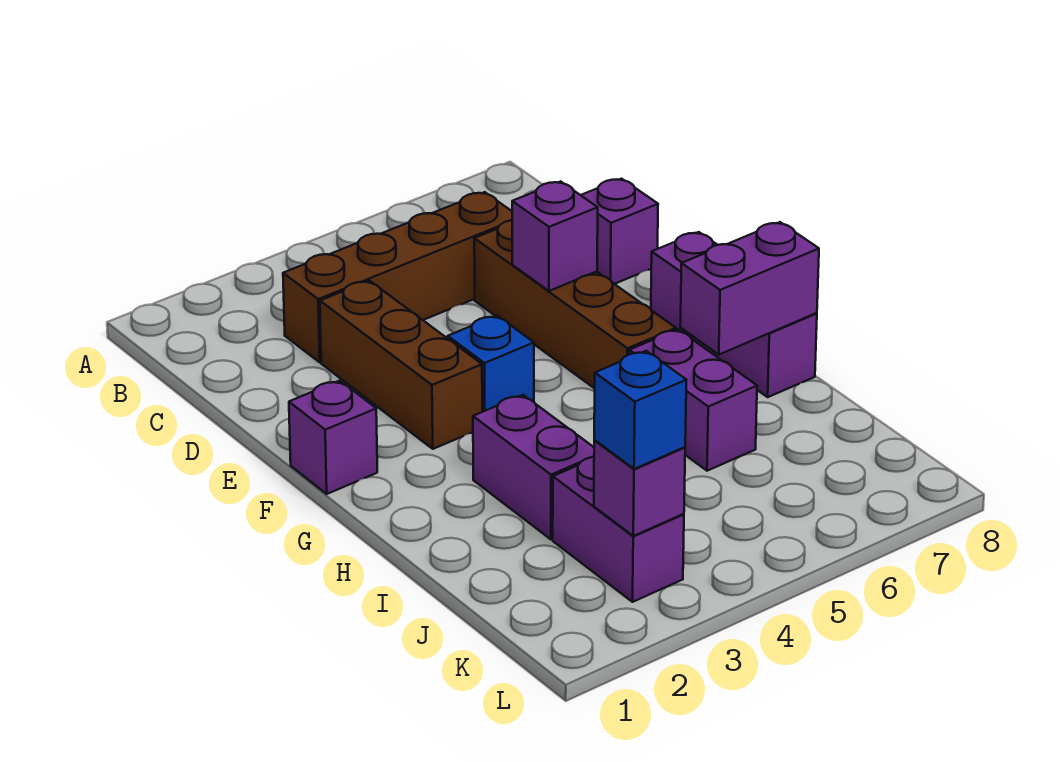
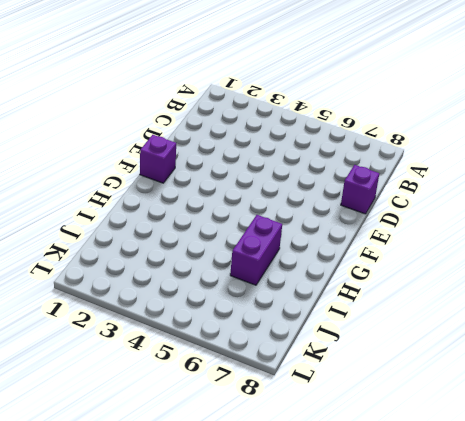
none -> brown brick C3:C6 level 1
none -> brown brick D3:F3 level 1
none -> brown brick D6:G6 level 1

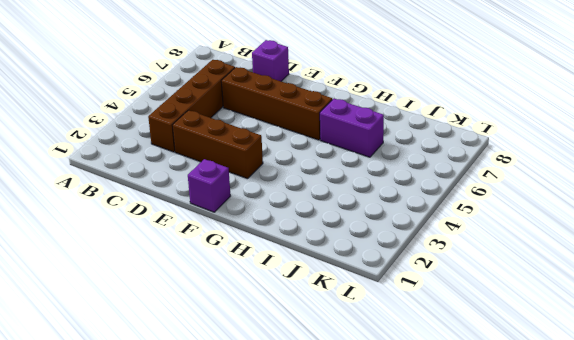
none -> blue brick F4 level 1
none -> purple brick F8:H8 level 1
none -> purple brick H3:I3 level 1

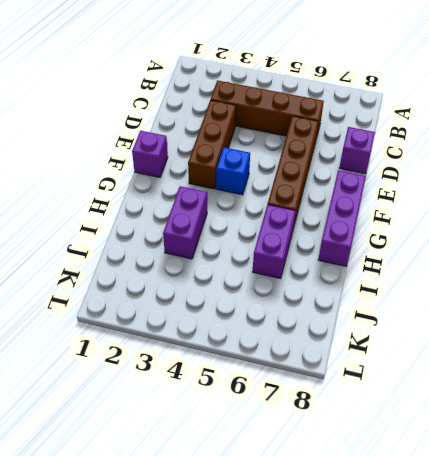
none -> purple brick J3:K3 level 1
none -> purple brick E6 level 2
none -> purple brick H7:H8 level 2

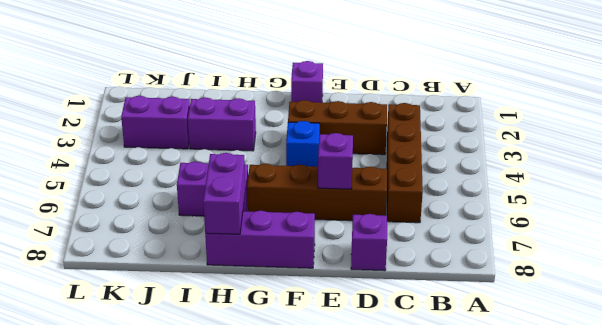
none -> purple brick K3 level 2
none -> blue brick K3 level 3

